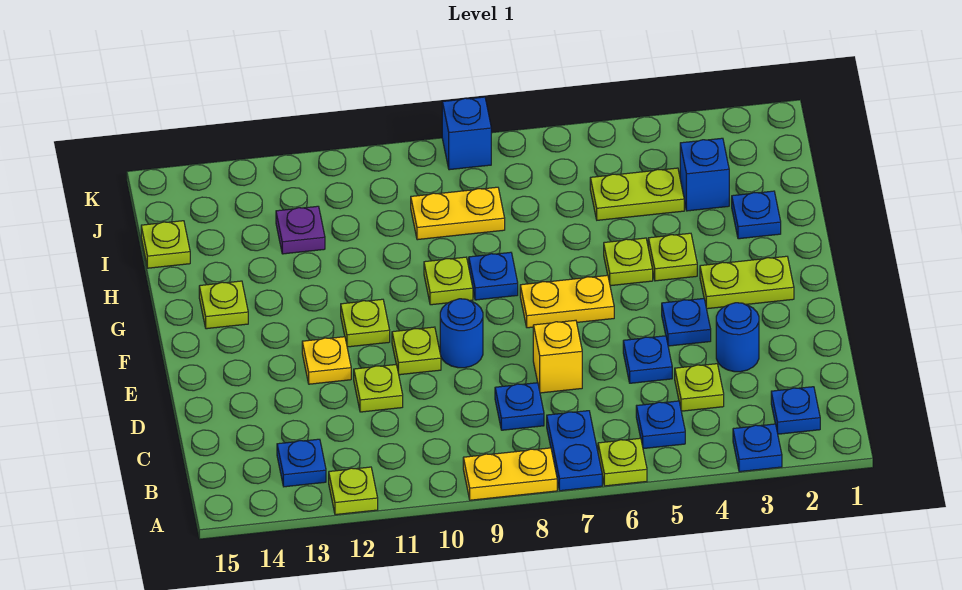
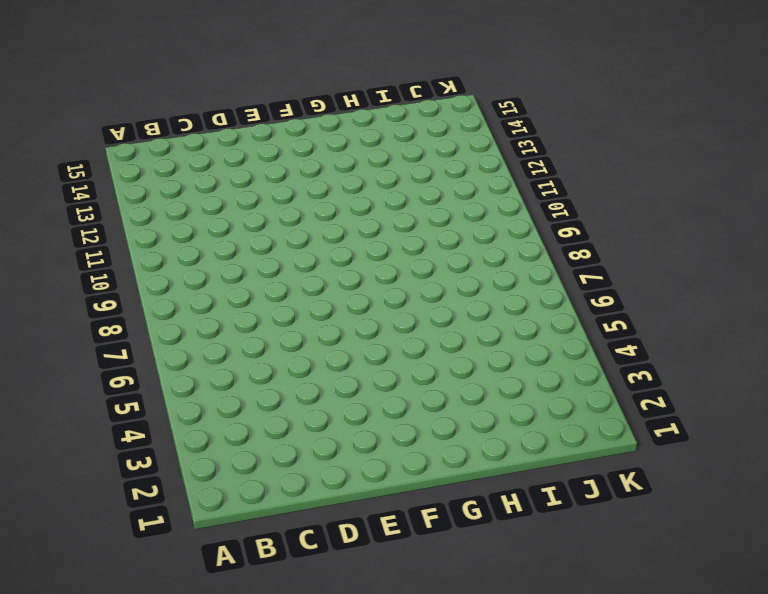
none -> blue plate A3 level 1
none -> lime plate A6 level 1
none -> blue plate A7:B7 level 1
none -> yellow plate A8:A9 level 1

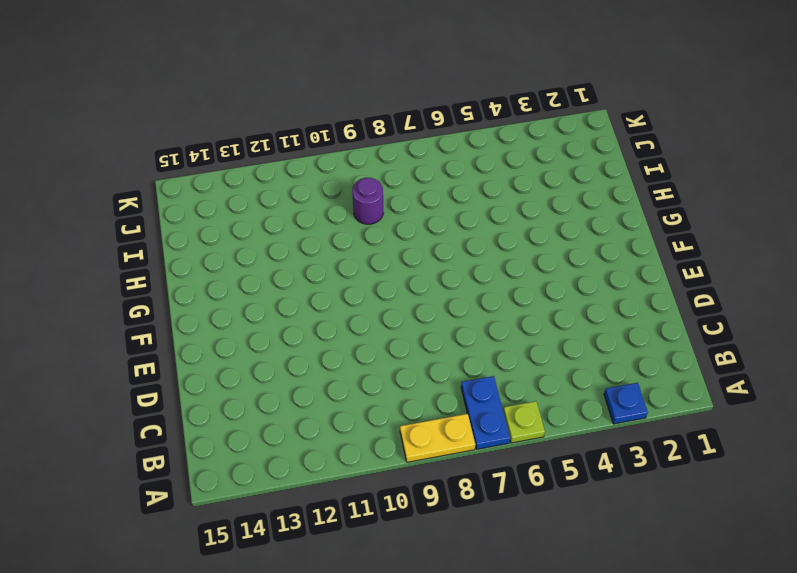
purple round brick I9 level 1 -> yellow plate I8:I9 level 1
none -> lime plate A12 level 1
none -> blue plate B2 level 1
none -> blue plate B5 level 1
none -> blue plate B13 level 1

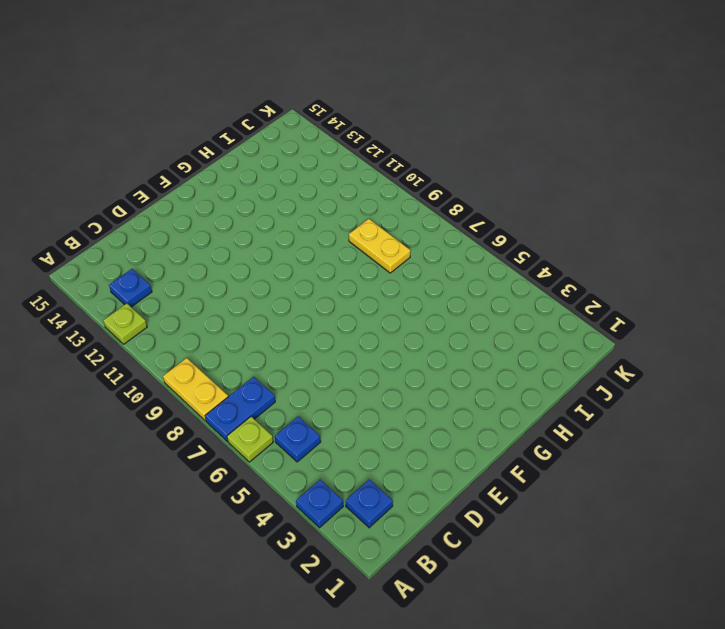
none -> lime plate C4 level 1
none -> blue plate C8 level 1
none -> blue round brick D3 level 1
none -> blue plate D5 level 1

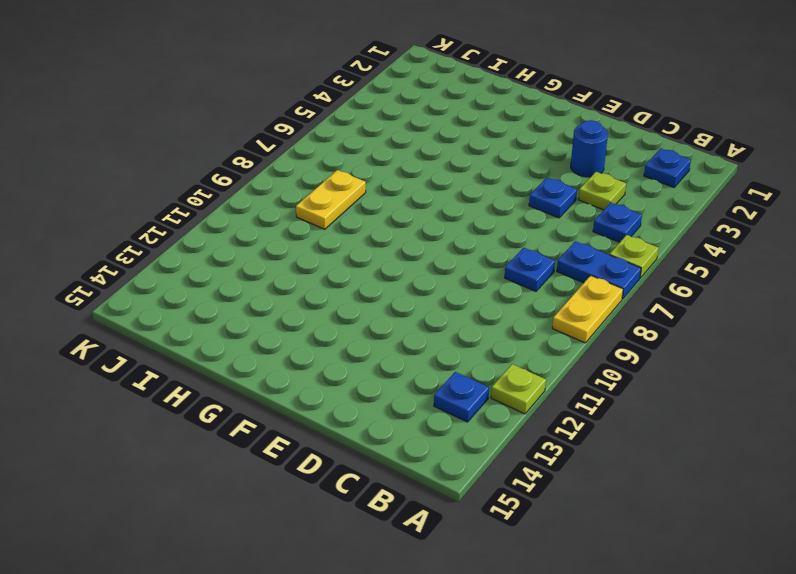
none -> blue plate A3 level 1
none -> yellow brick D7 level 1
none -> lime plate D11 level 1
none -> blue plate E4 level 1

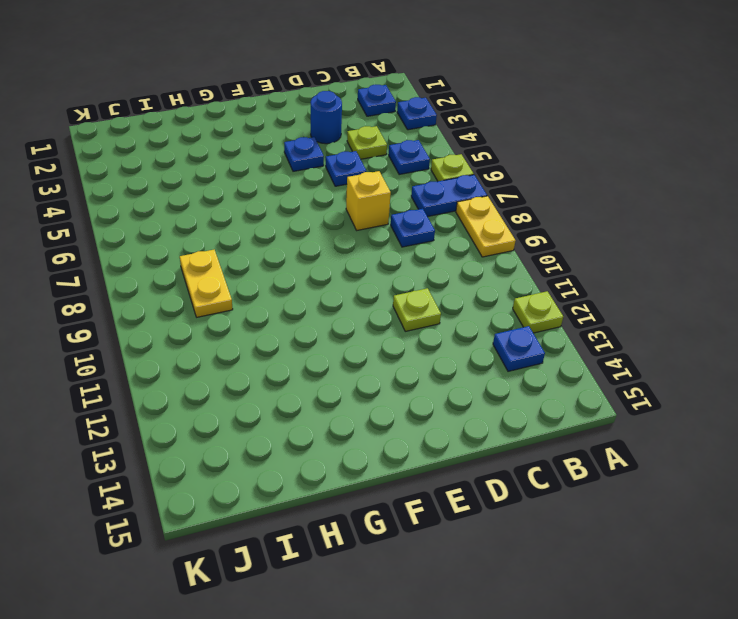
none -> blue round brick E9 level 1
none -> lime plate E10 level 1
none -> yellow plate E12 level 1
none -> lime plate F2:F3 level 1

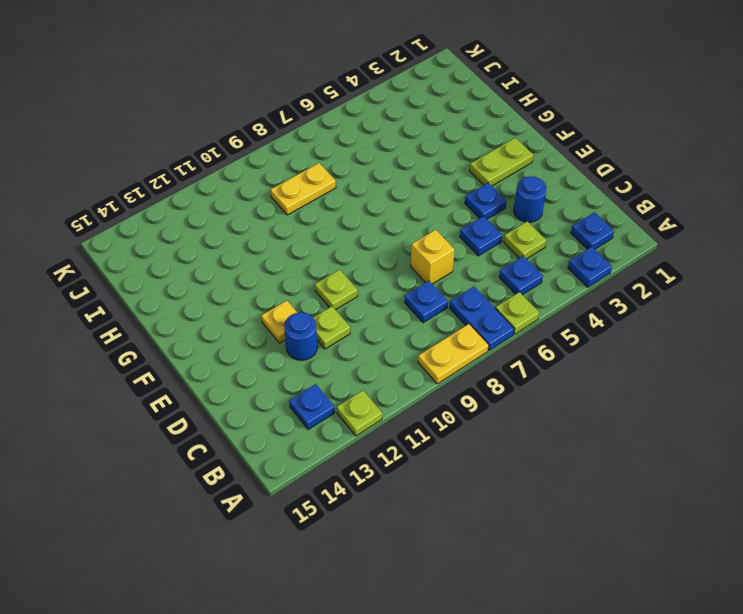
blue round brick D12 level 1 -> blue round brick E9 level 1
none -> yellow plate F6:F7 level 1
none -> lime plate F11 level 1
none -> lime plate G4 level 1
none -> lime plate G5 level 1

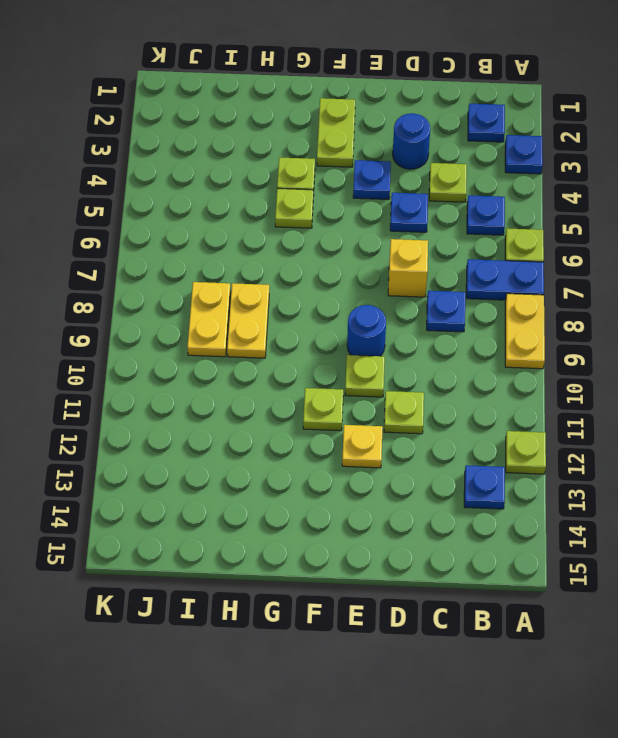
yellow plate H8:H9 level 1 -> yellow plate F6:F7 level 1
none -> blue plate G8 level 1
none -> lime plate G9 level 1
none -> lime plate G14 level 1
none -> blue plate H2 level 1

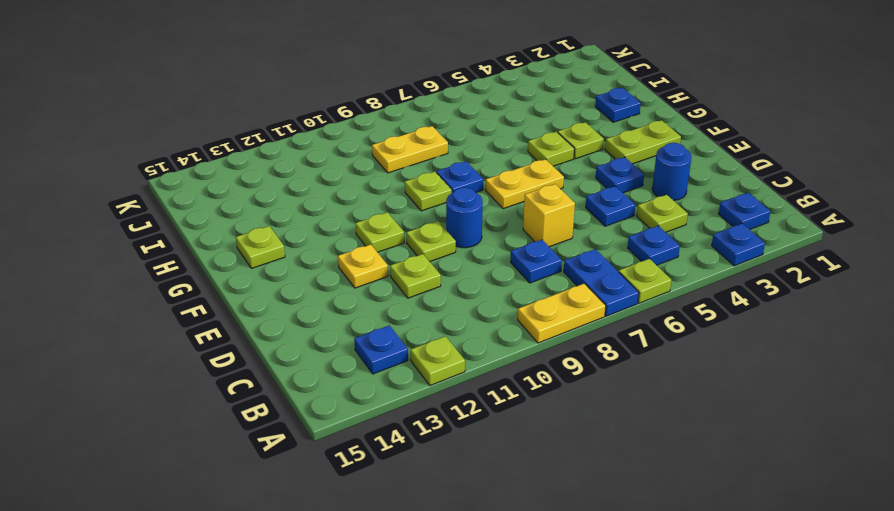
none -> blue brick I3 level 1
none -> lime plate I4:I5 level 1
none -> purple plate I12 level 1
none -> lime plate I15 level 1

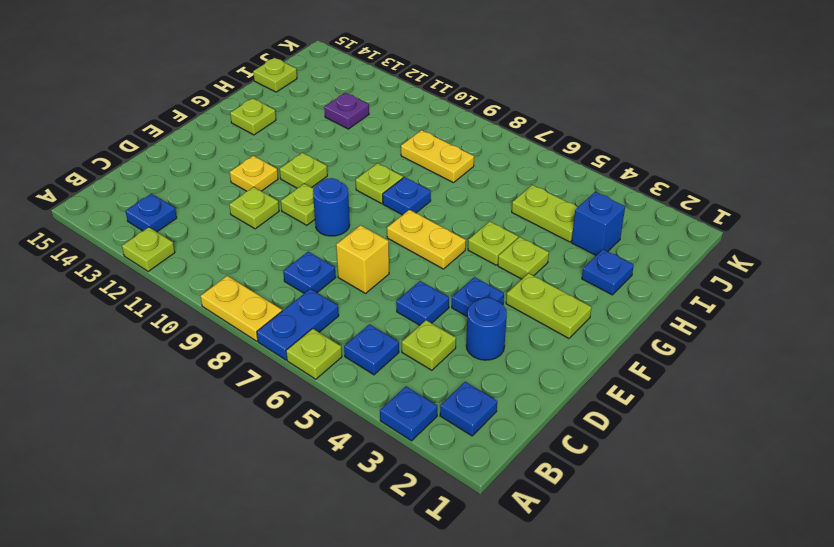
none -> blue brick K8 level 1

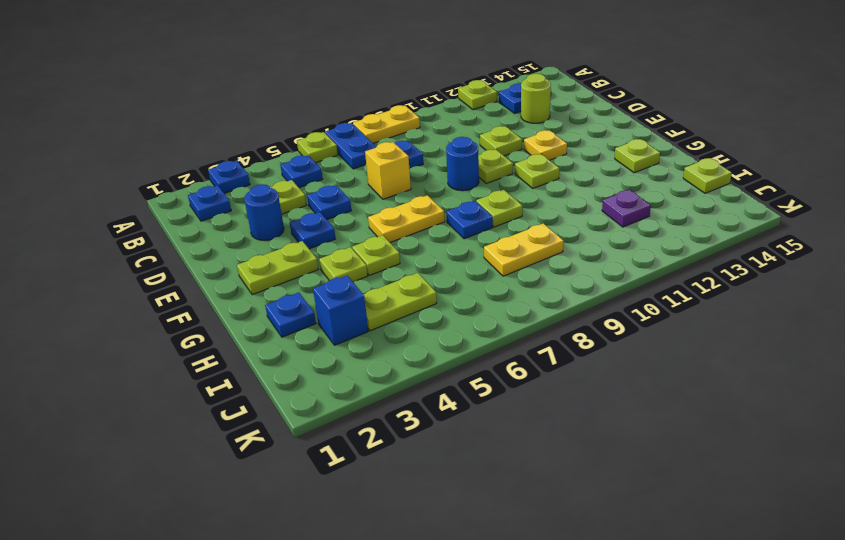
lime round brick C13 level 1 -> none
none -> blue brick K8 level 1

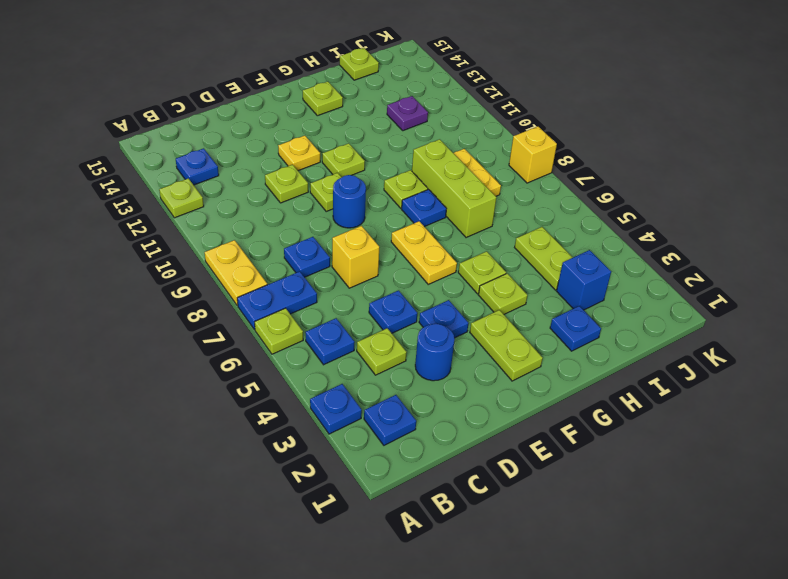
lime brick H7:H9 level 1 -> none
yellow brick K8 level 1 -> blue brick K8 level 1

